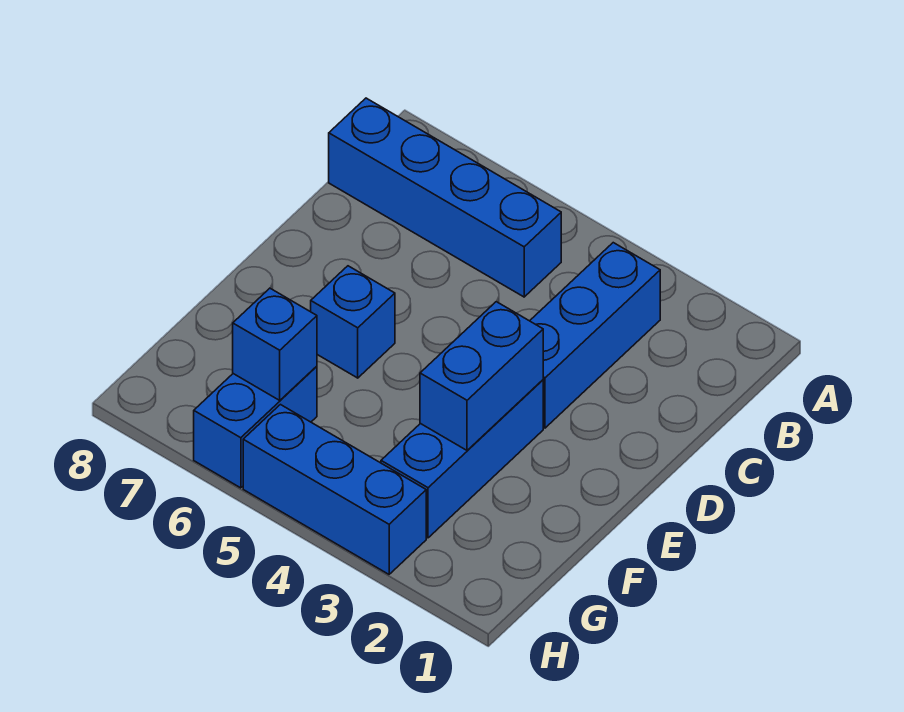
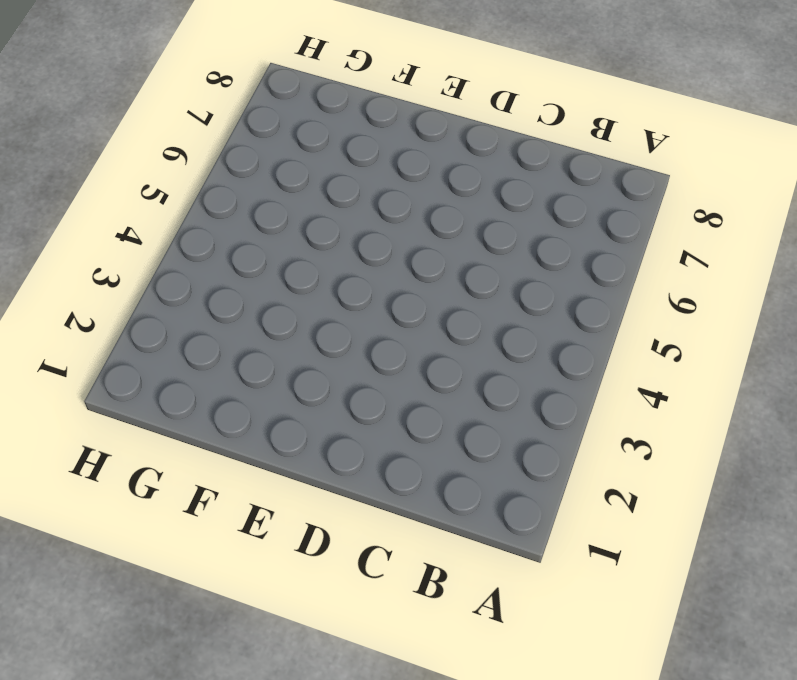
none -> blue brick B3:D3 level 1
none -> blue brick B5:B8 level 1

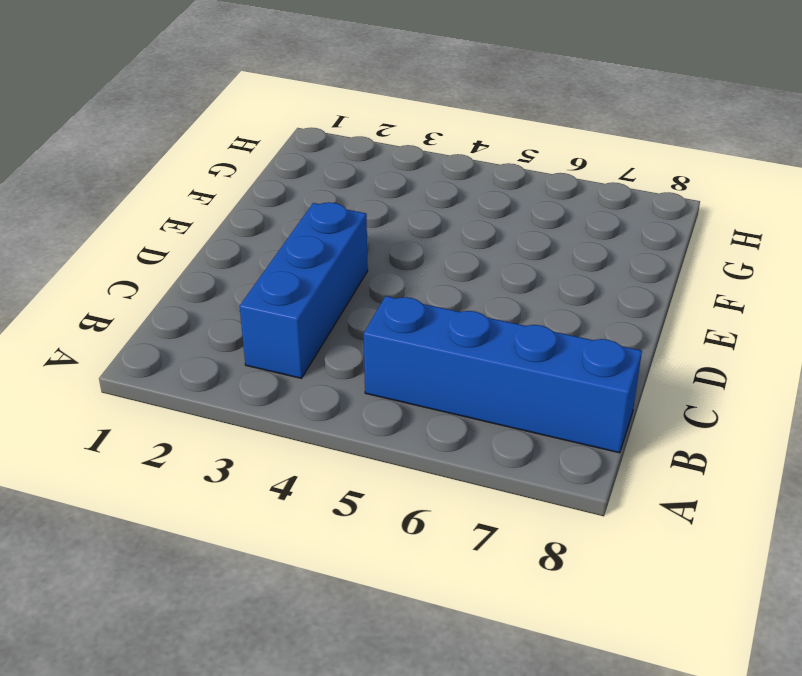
none -> blue brick E3:G3 level 1
none -> blue brick E6 level 1

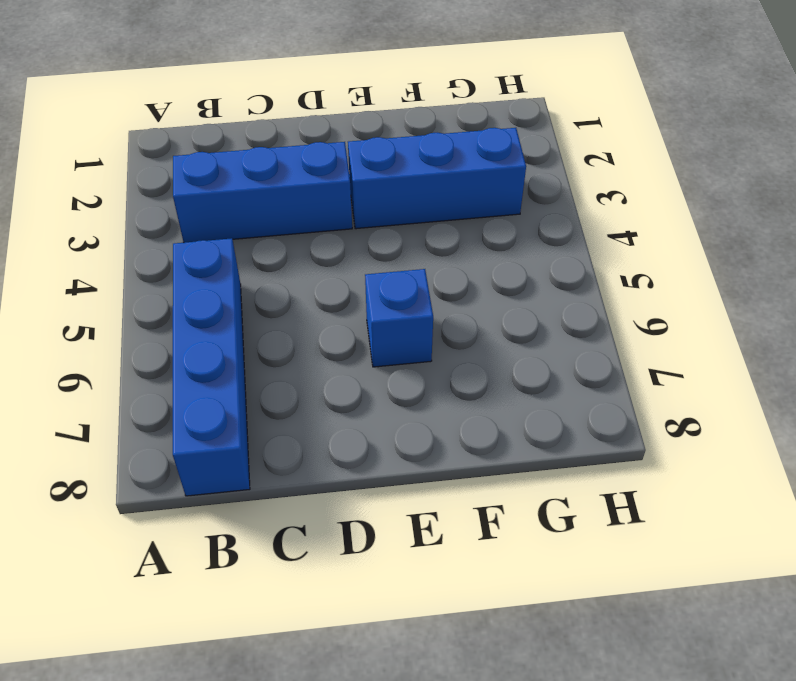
none -> blue brick G6:H6 level 1
none -> blue brick H3:H5 level 1

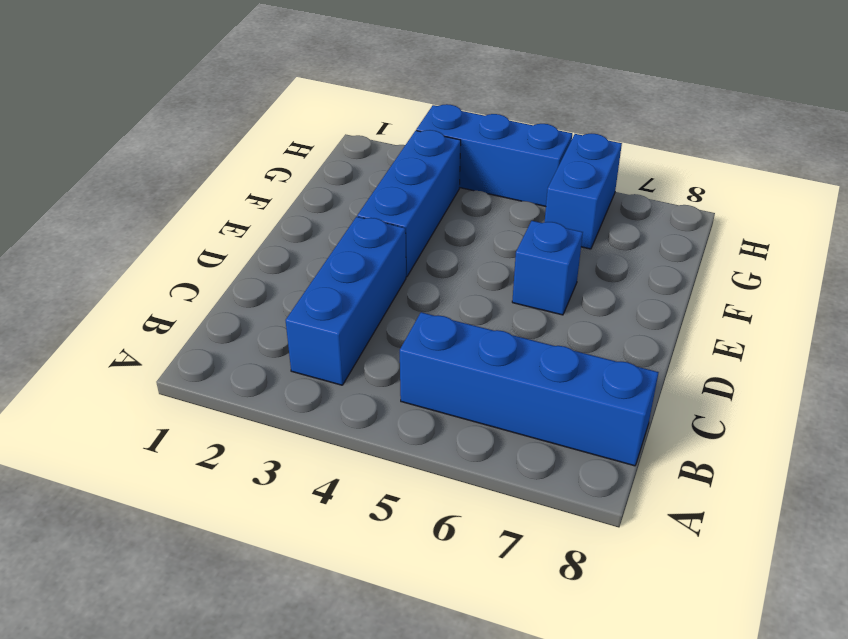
none -> blue brick E3:F3 level 2
none -> blue brick G6 level 2

